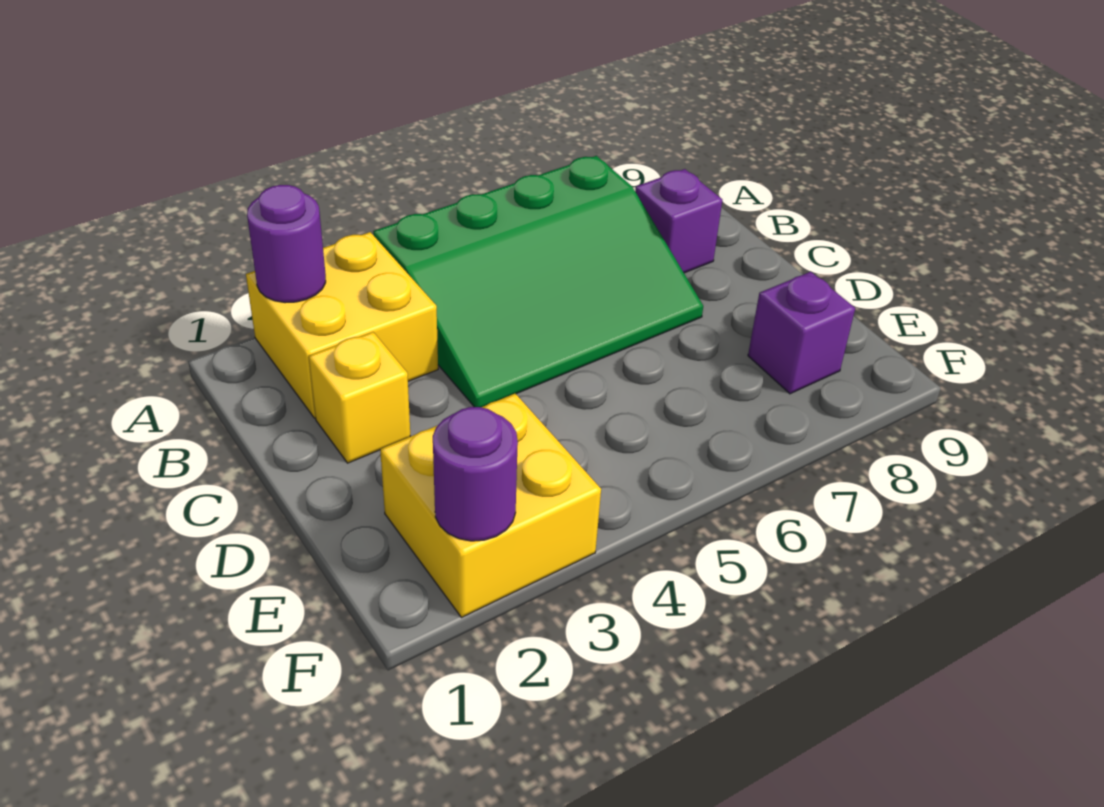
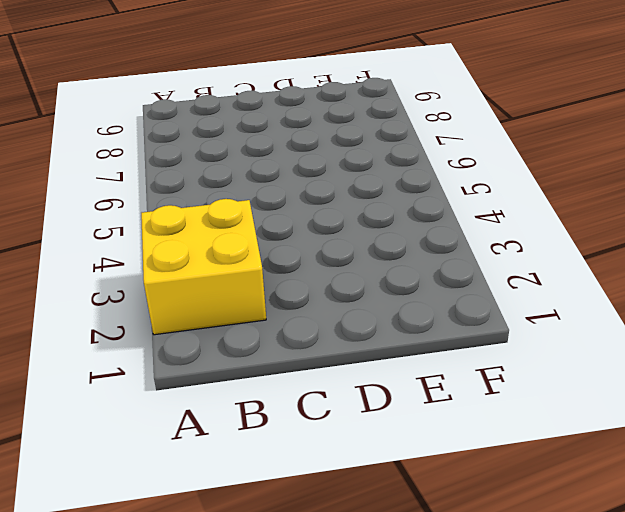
none -> green slope A4:C7 level 1 top A
none -> purple brick B8 level 1

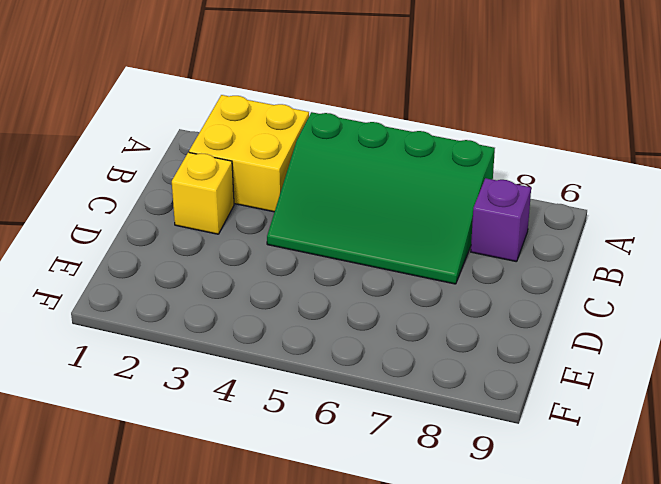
none -> yellow brick E2:F3 level 1
none -> purple brick E8 level 1

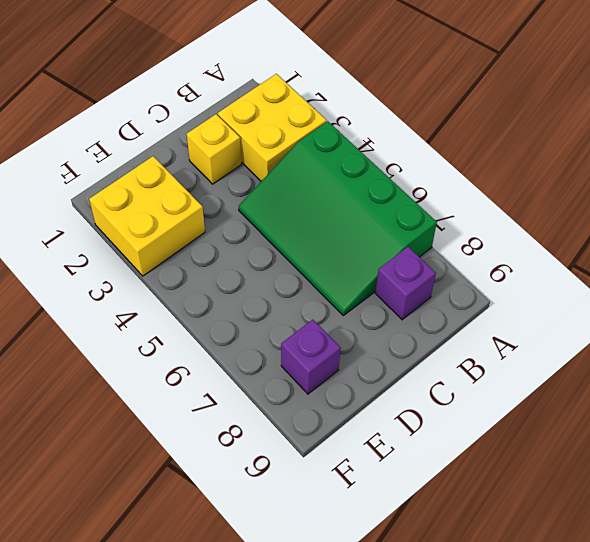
none -> purple round brick A2 level 2
none -> purple round brick F2 level 2

